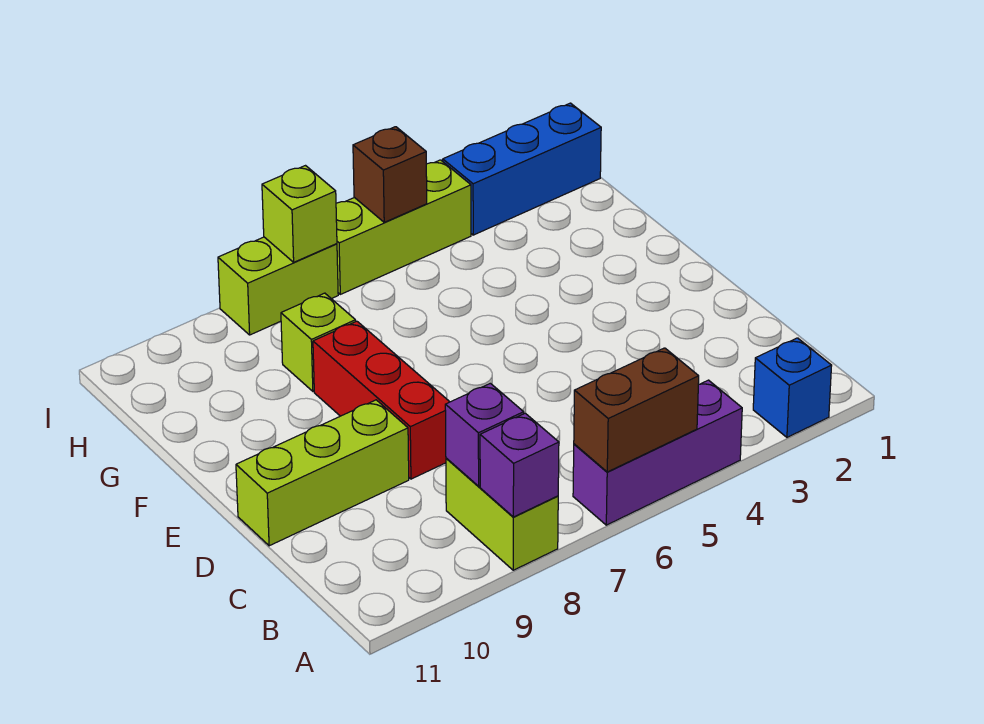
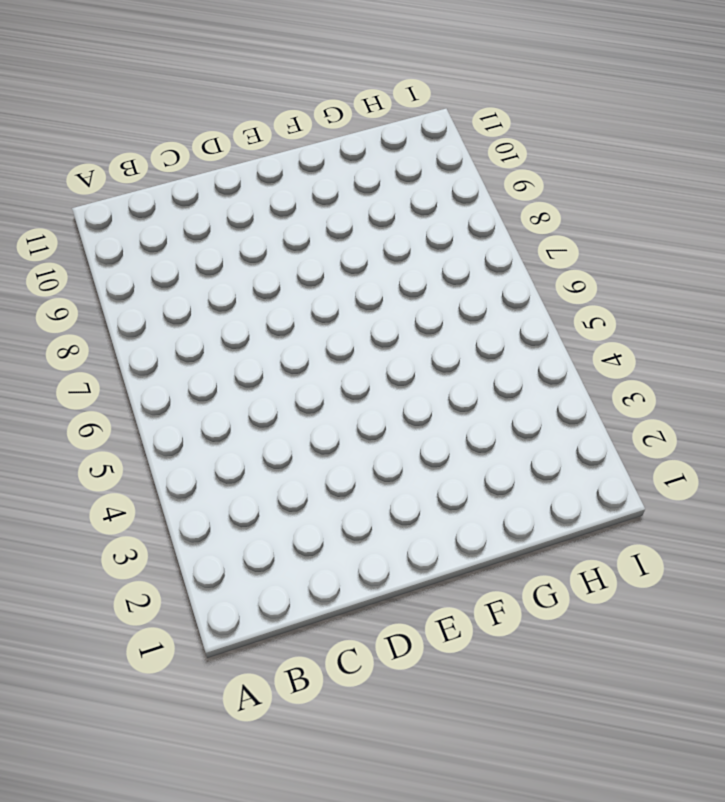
none -> blue brick A2 level 1
none -> purple brick A4:A6 level 1
none -> lime brick A8:B8 level 1

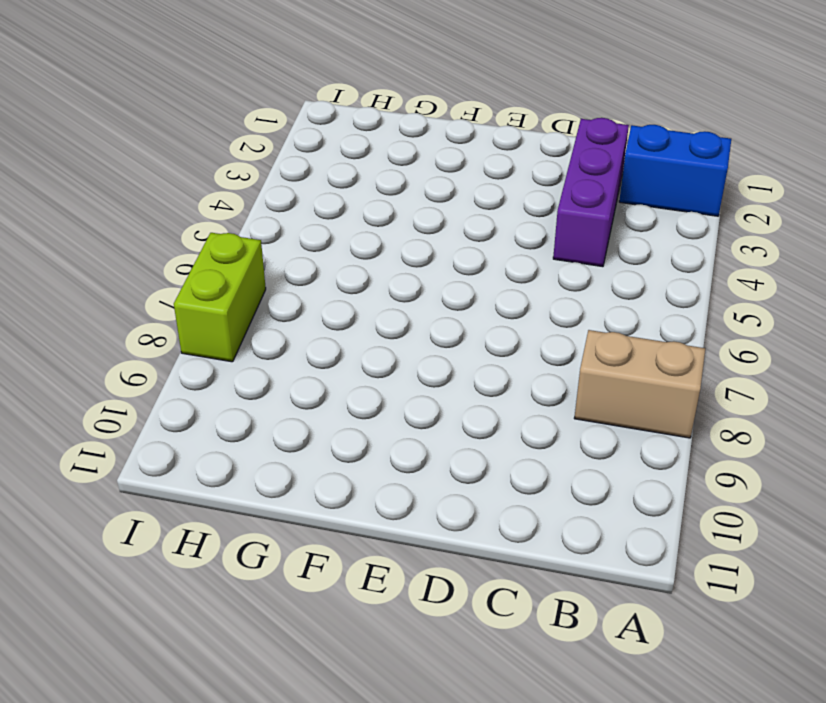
blue brick A2:B2 level 1 -> blue brick A2 level 1
tan brick A8:B8 level 1 -> lime brick A8:B8 level 1
purple brick C2:C4 level 1 -> purple brick A4:A6 level 1
none -> red brick D8:F8 level 1
none -> lime brick D9:D11 level 1
none -> lime brick G8 level 1

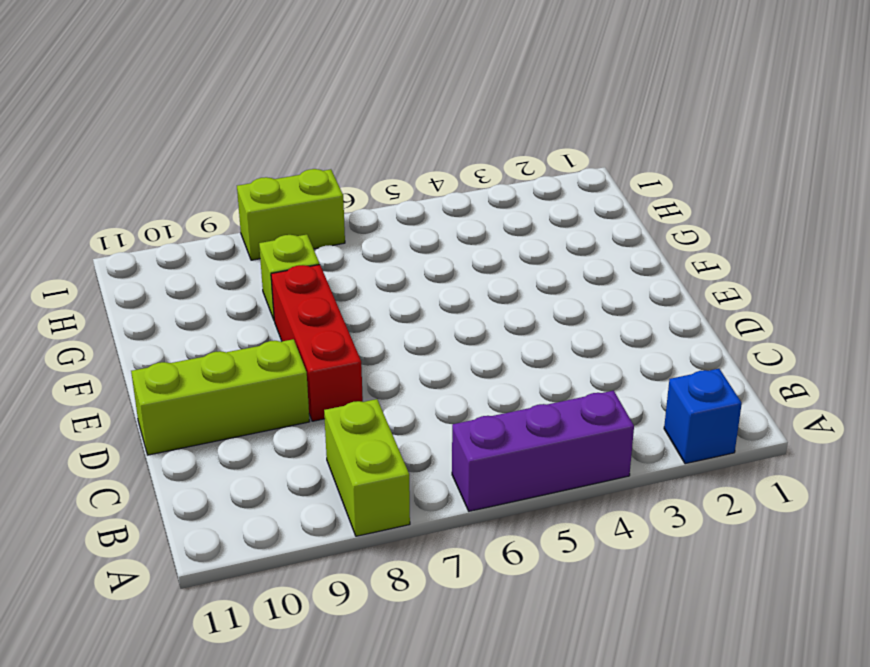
none -> blue brick I1:I3 level 1
none -> lime brick I4:I6 level 1
none -> brown brick A5:A6 level 2

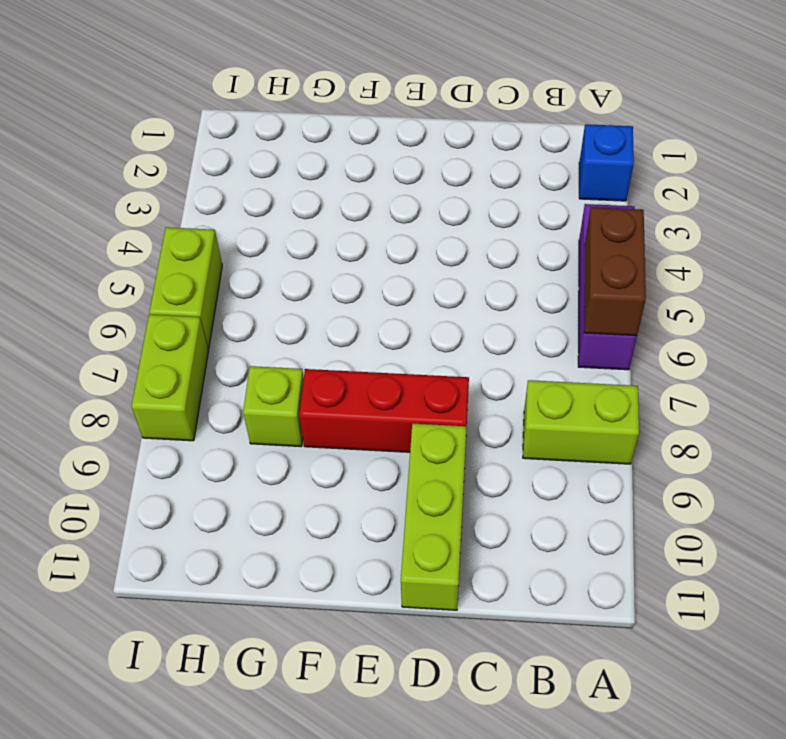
lime brick I5:I6 level 1 -> lime brick I4:I6 level 1
none -> blue brick I1:I3 level 1
none -> purple brick A8 level 2
none -> purple brick B8 level 2

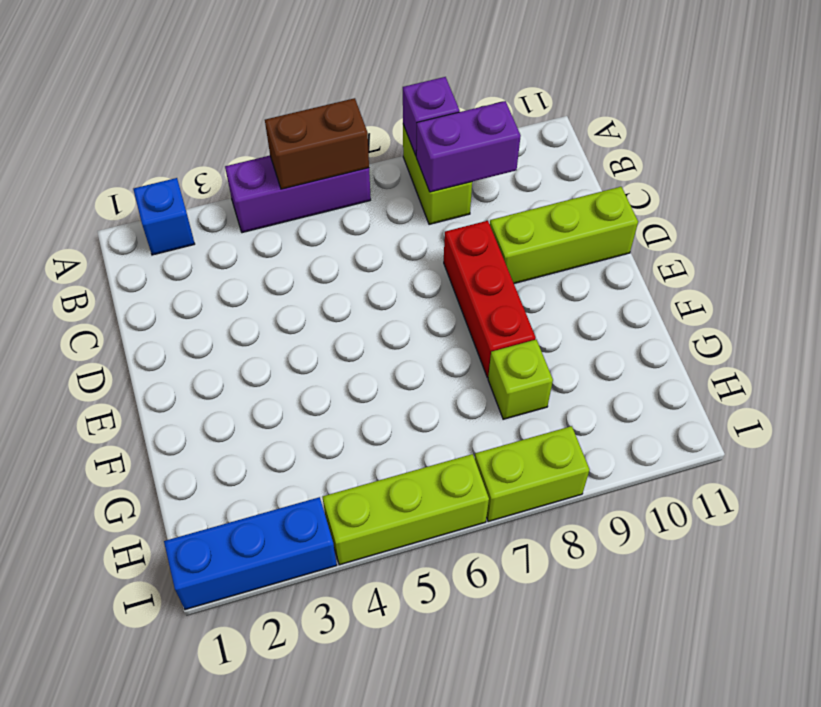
purple brick B8:B9 level 2 -> purple brick B8 level 2
none -> brown brick I5 level 2
none -> lime brick I7 level 2

